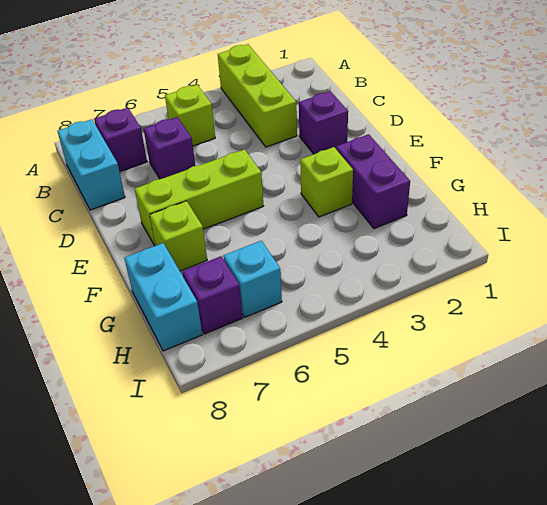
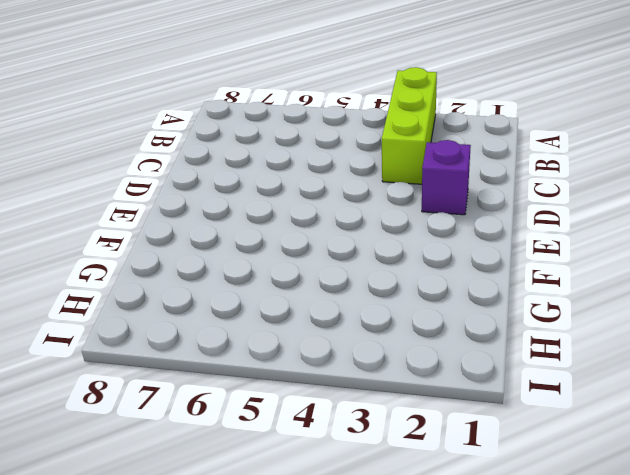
none -> lime brick B5 level 1
none -> purple brick B7 level 1
none -> cyan brick B8:C8 level 1

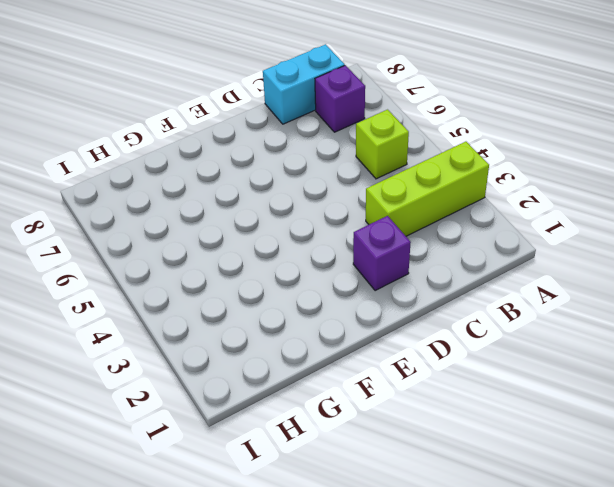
none -> purple brick C6 level 1
none -> lime brick E5:E7 level 1
none -> purple brick F2:G2 level 1

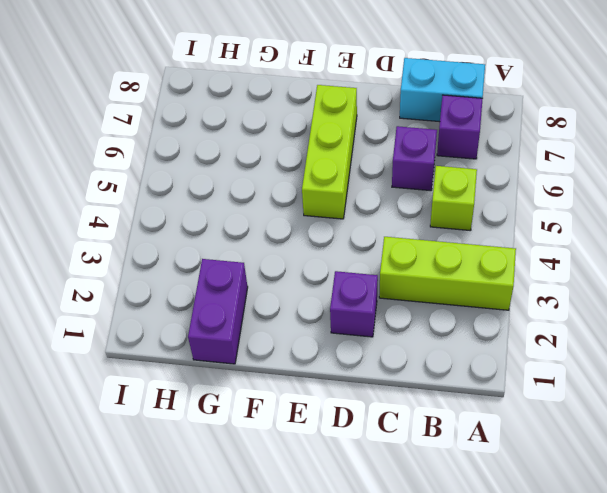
purple brick G1:G2 level 1 -> purple brick F2:G2 level 1
none -> lime brick F3 level 1
none -> lime brick F7 level 1
none -> cyan brick G8:H8 level 1

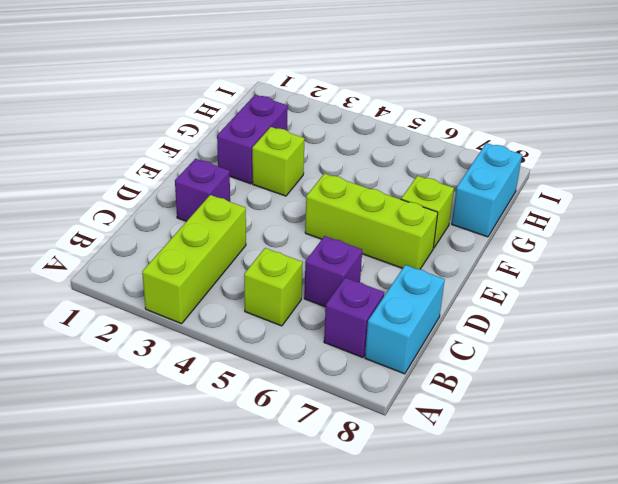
none -> cyan brick H6 level 1
none -> purple brick H7 level 1

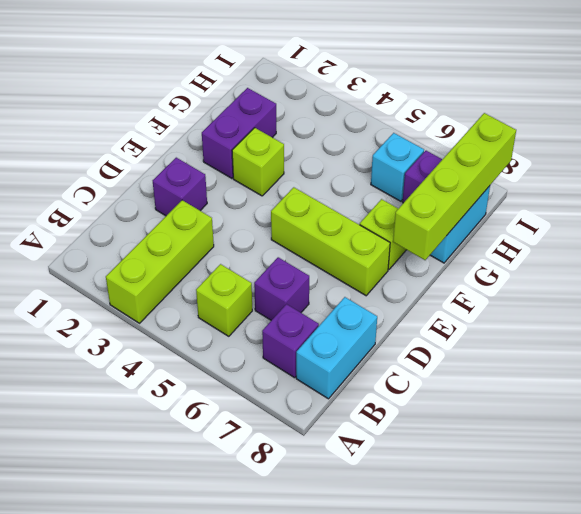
lime brick F8:I8 level 2 -> none

